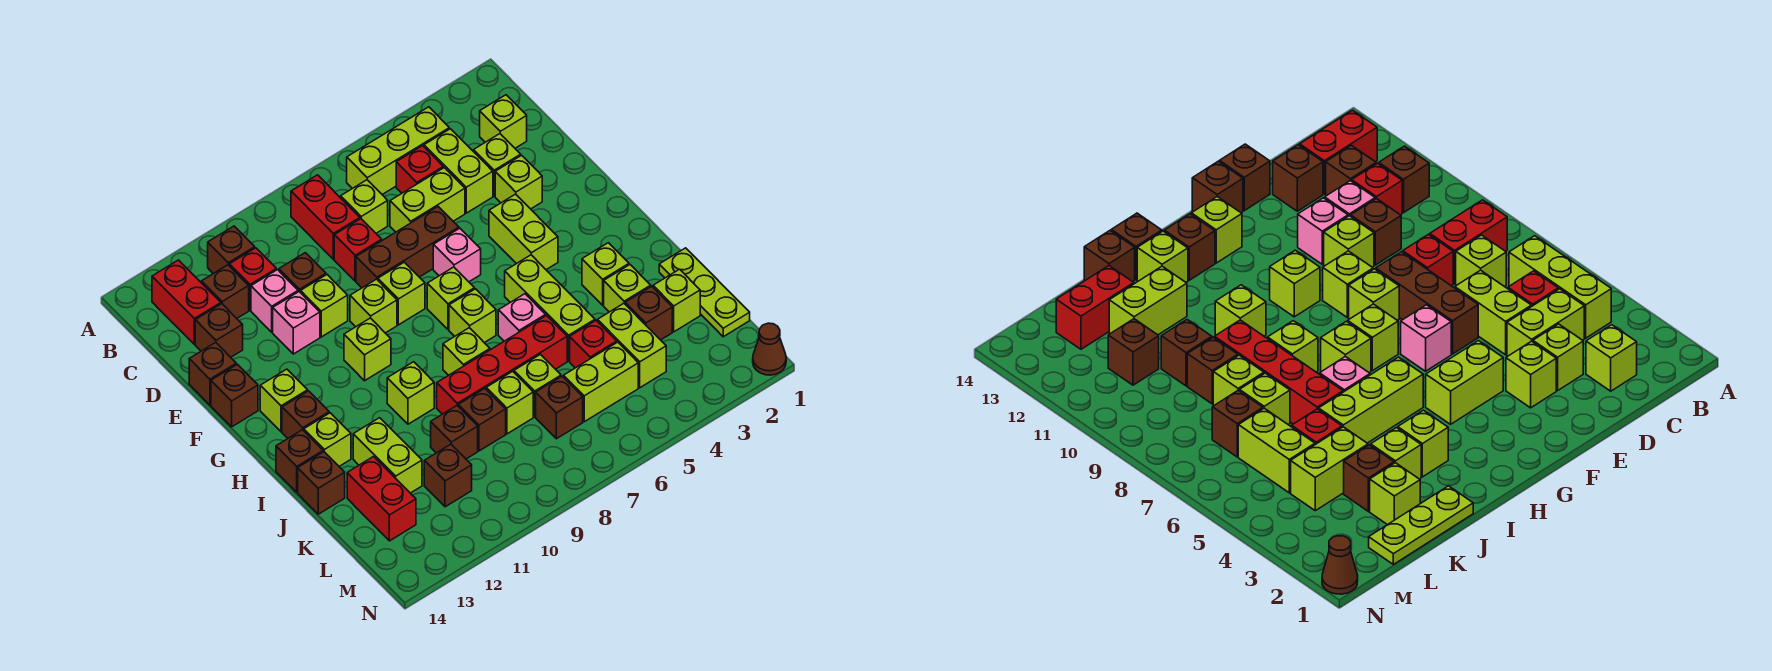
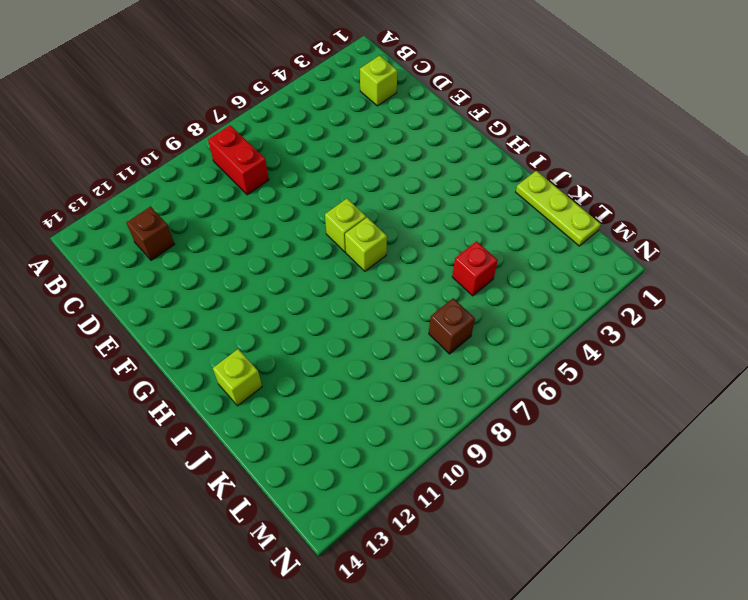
none -> lime brick B4:B6 level 1
none -> brown brick B11 level 1
none -> red brick B13:C13 level 1
none -> lime brick C4:D4 level 1

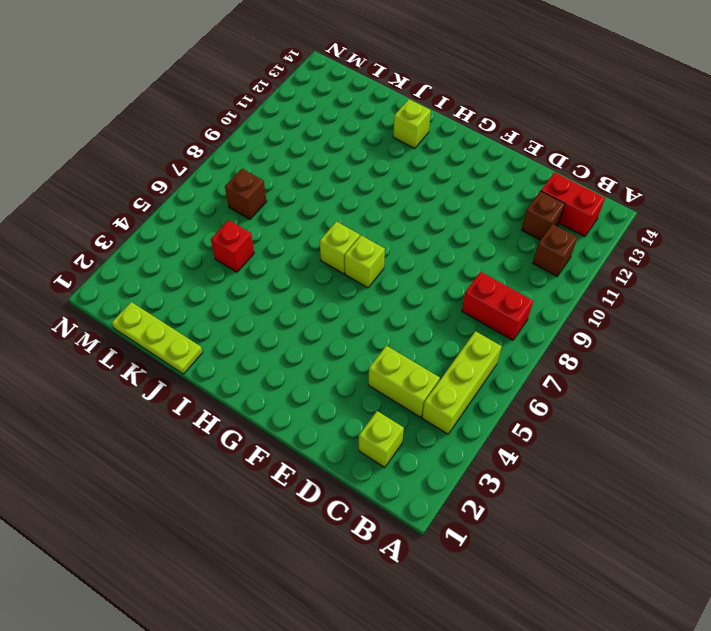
none -> red brick C5 level 1
none -> lime brick C7 level 1
none -> red brick C11 level 1
none -> lime brick D3 level 1

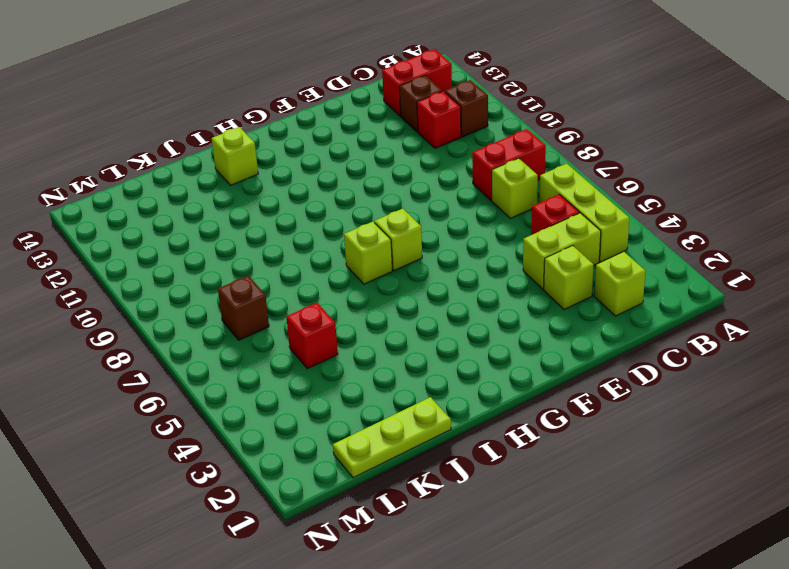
none -> lime brick D5:D6 level 1
none -> red brick D8 level 1
none -> brown brick D10 level 1
none -> pink brick D11 level 1

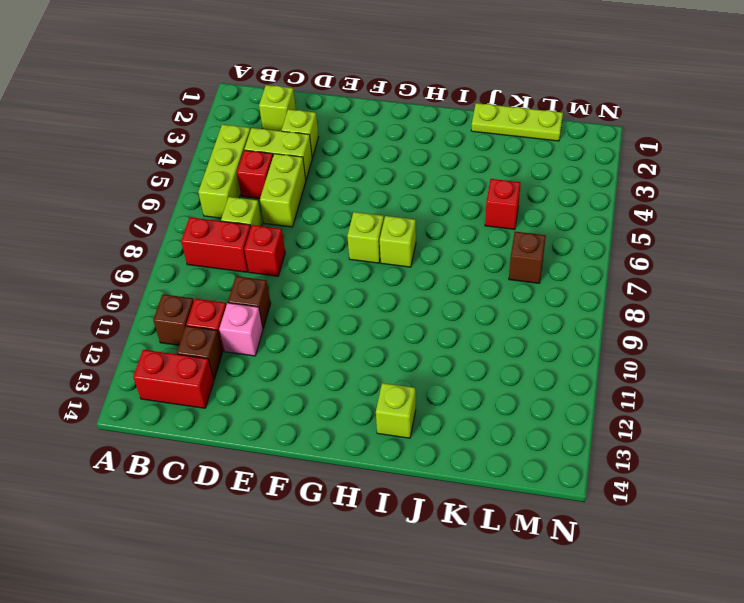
none -> brown brick D13 level 1
none -> lime brick E3 level 1
none -> brown brick E6:E8 level 1
none -> lime brick E10 level 1

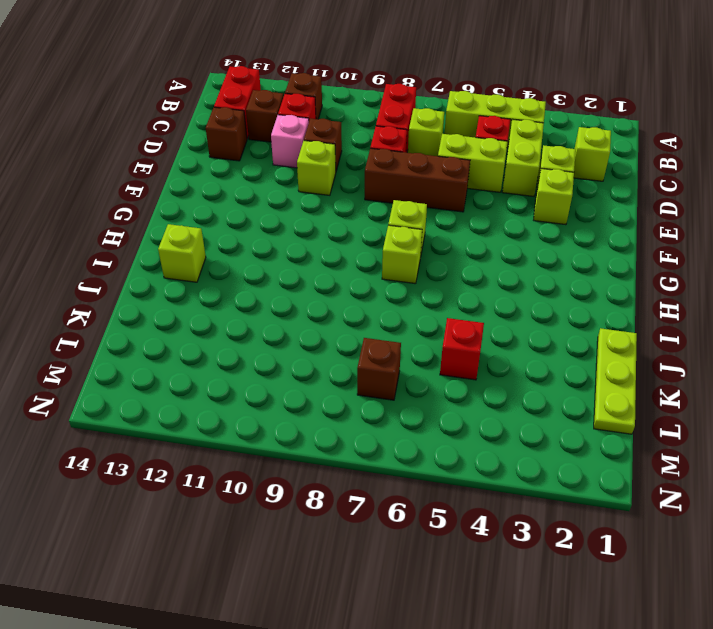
none -> pink brick E11 level 1
none -> brown brick E14 level 1
none -> lime brick F4:G4 level 1
none -> pink brick F6 level 1

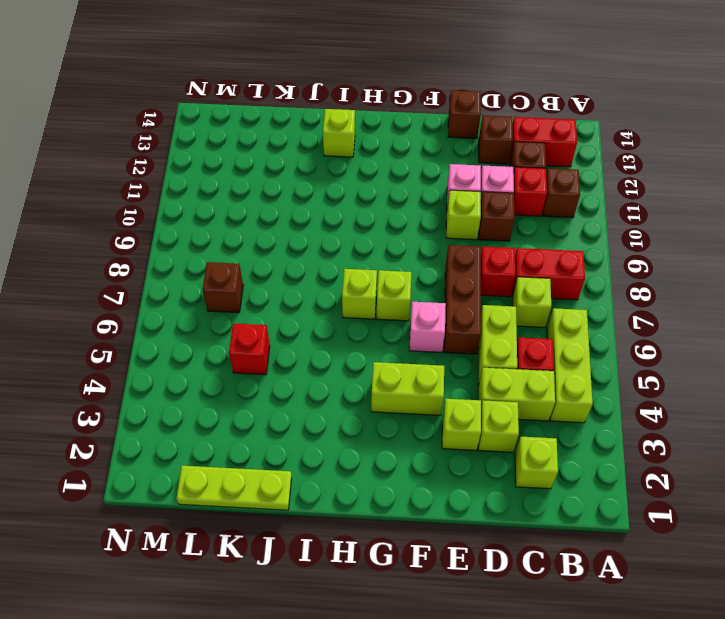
none -> lime brick F8 level 1
none -> lime brick F9 level 1
none -> brown brick F14 level 1
none -> lime brick G10 level 1

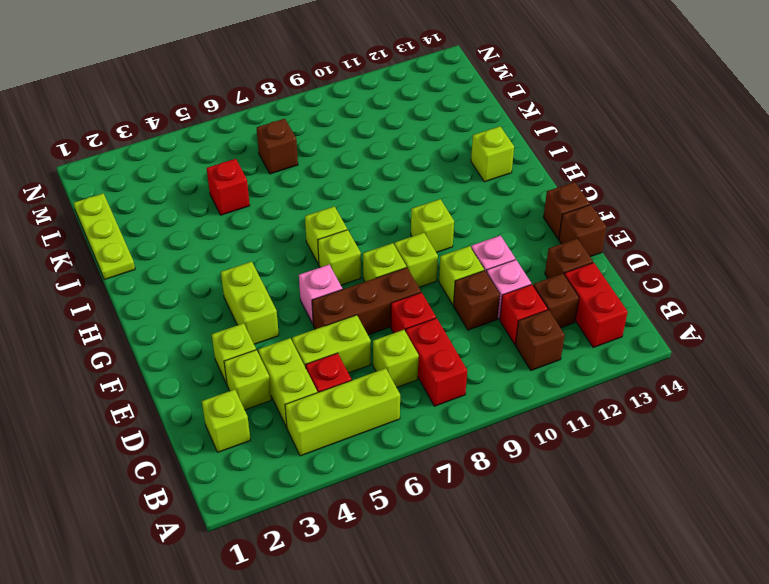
none -> lime brick G13 level 1
none -> lime brick H5:J5 level 1
none -> brown brick H13 level 1
none -> lime brick I3 level 1

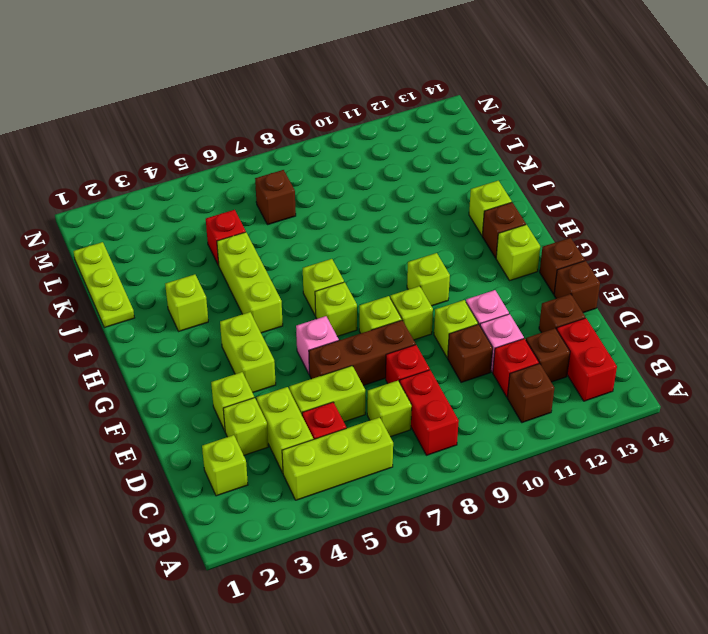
none -> pink brick I6 level 1
none -> lime brick I8 level 1
none -> lime brick I10 level 1
none -> brown brick I14 level 1

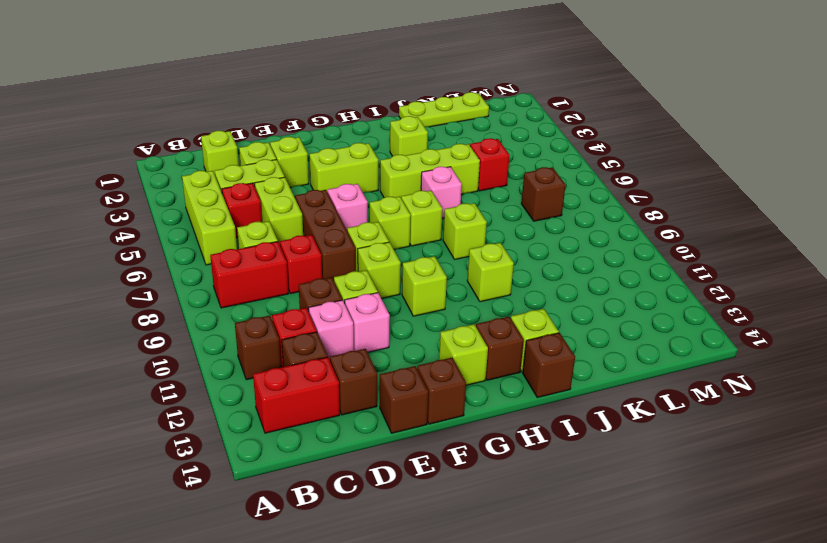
none -> lime brick J3 level 1
none -> red brick J6:J9 level 1
none -> lime brick J12:K12 level 1
none -> brown brick J14 level 1

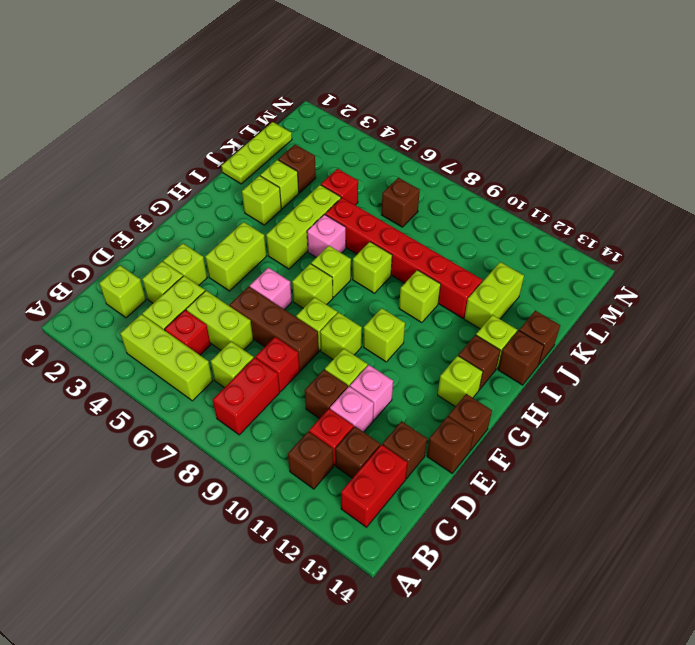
red brick J6:J11 level 1 -> red brick J6:J9 level 1
none -> lime brick K2 level 1
none -> lime brick K4:L4 level 1
none -> lime brick K7 level 1
none -> lime brick K8 level 1

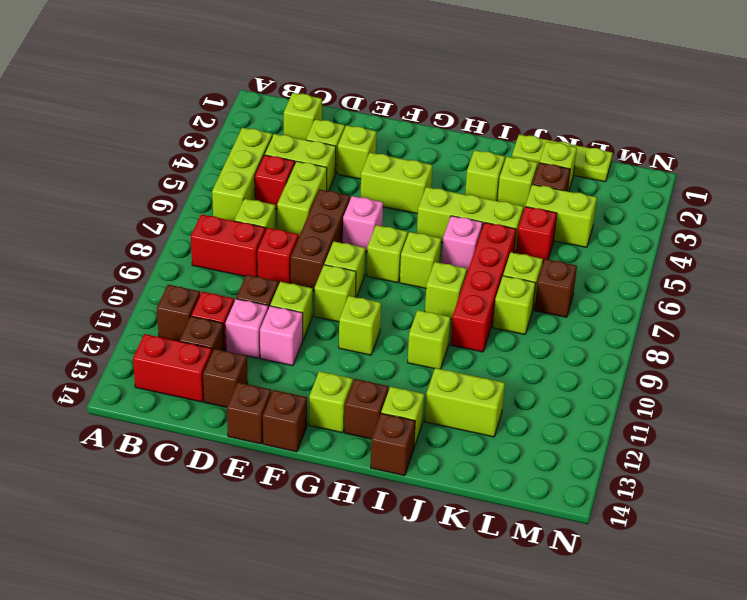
none -> brown brick J14 level 1
none -> brown brick K9 level 1
none -> brown brick K10 level 1
none -> red brick K13:L13 level 1

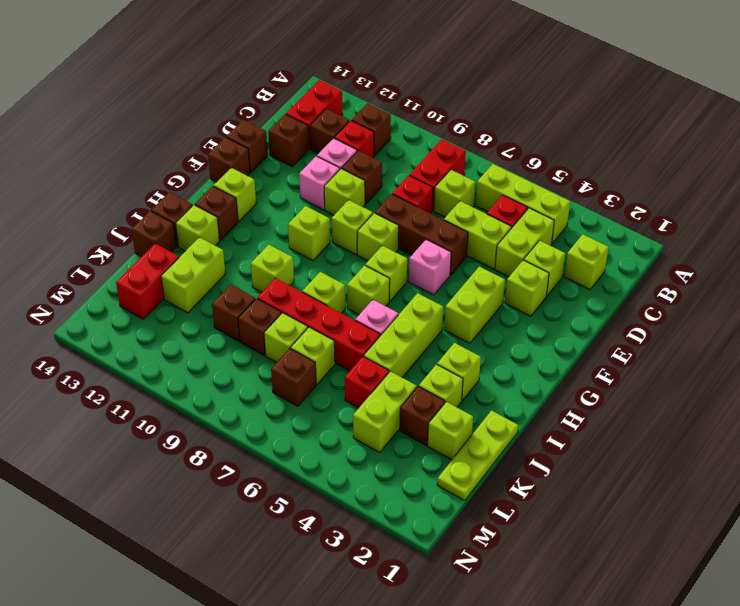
none -> lime brick L5:L6 level 1
none -> brown brick L11 level 1
none -> brown cone N1 level 1

